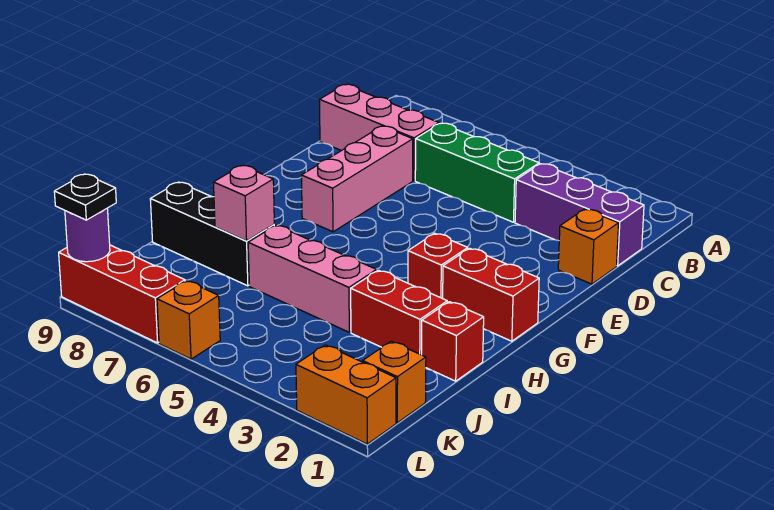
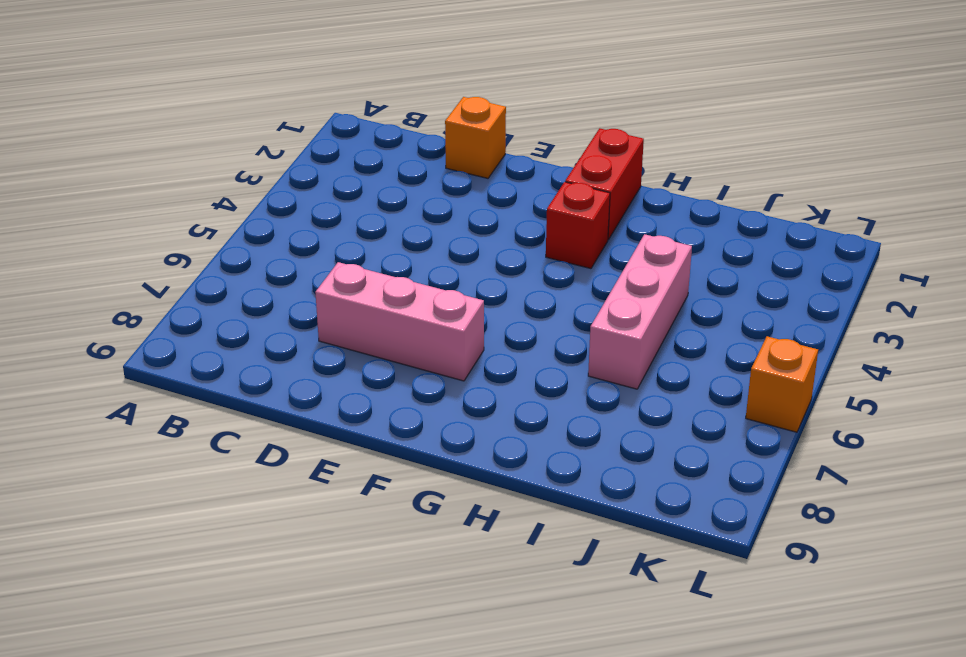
none -> purple brick C1:C3 level 1
none -> green brick C4:C6 level 1
none -> pink brick C7:C9 level 1

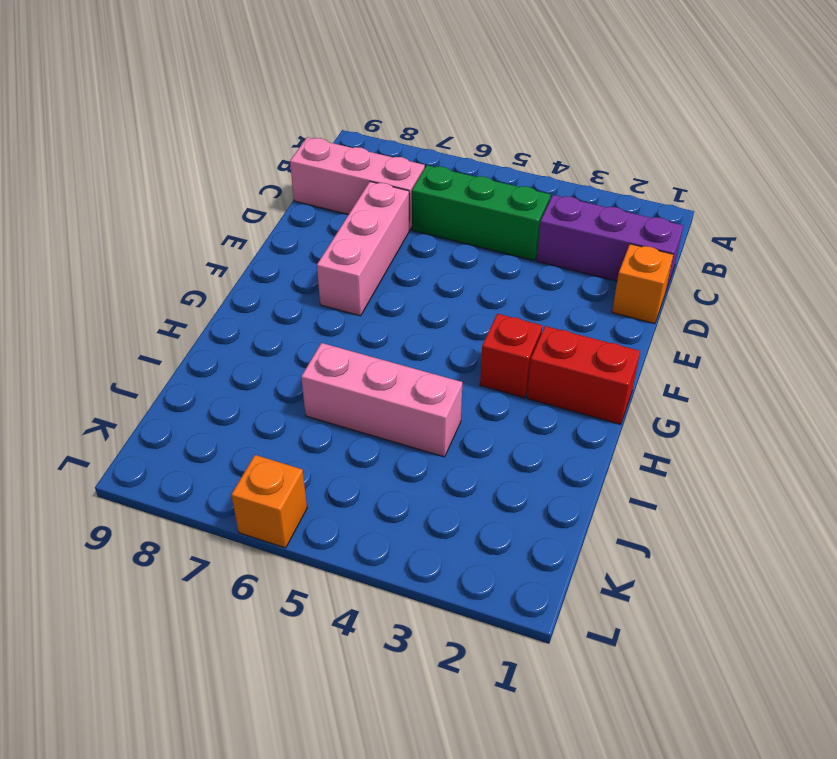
none -> red brick I1 level 1
none -> red brick I2:I3 level 1
none -> black brick I7:I9 level 1

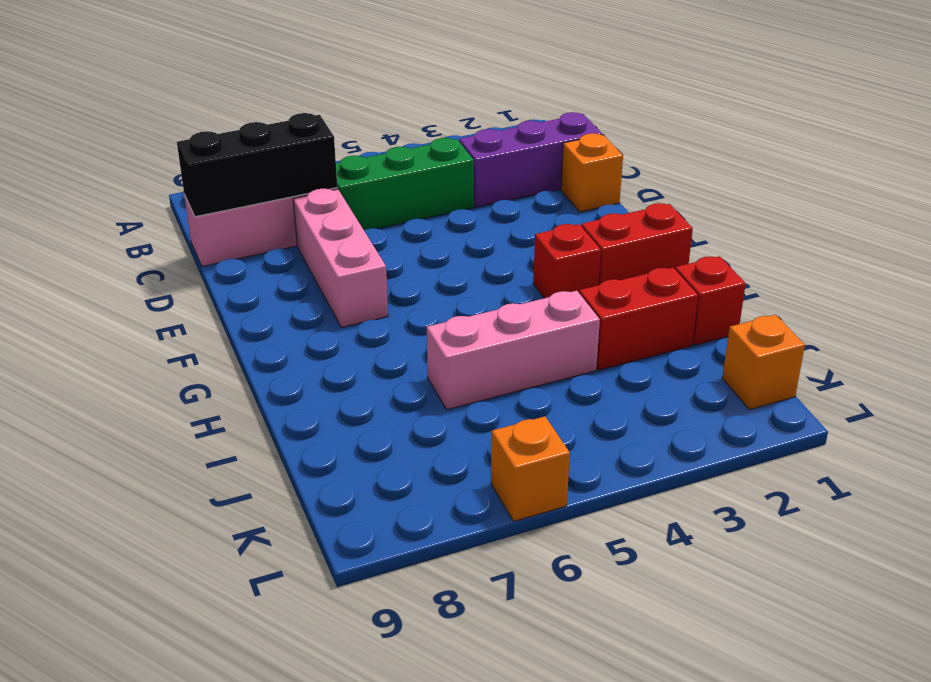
black brick C7:C9 level 2 -> black brick I7:I9 level 1
none -> orange brick L1:L2 level 1
none -> red brick L7:L9 level 1
none -> pink brick I7 level 2

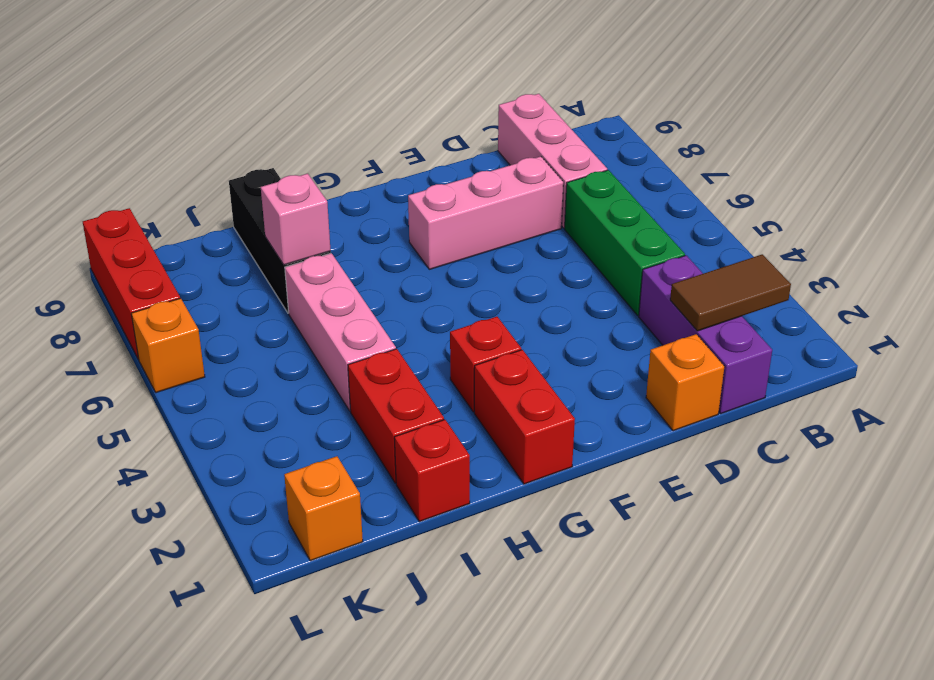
brown tile B2:C2 level 2 -> none
none -> orange brick L1:L2 level 1
none -> purple round brick L9 level 2
none -> black plate L9 level 3

